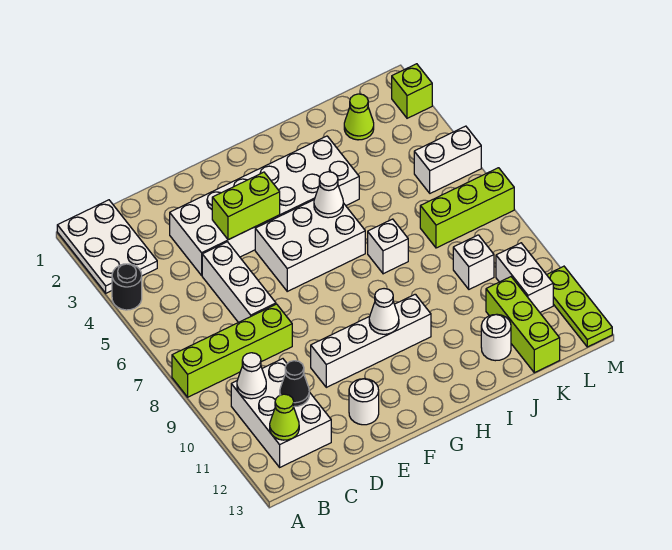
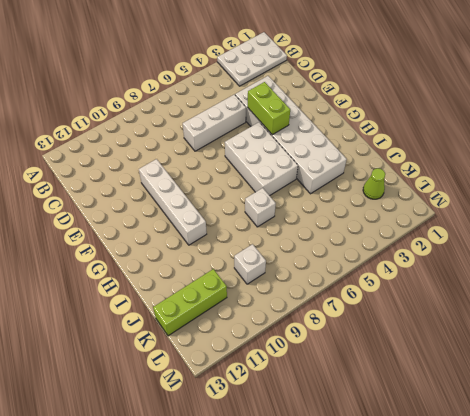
none -> black round brick A4 level 1
none -> lime brick A8:D8 level 1
none -> white brick B10:C12 level 1

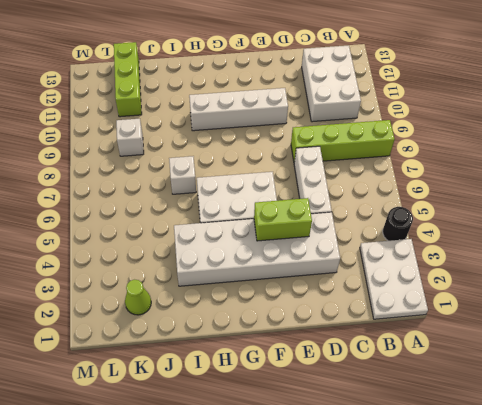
none -> white round brick E12 level 1
none -> white round brick J12 level 1
none -> lime brick K7:M7 level 1

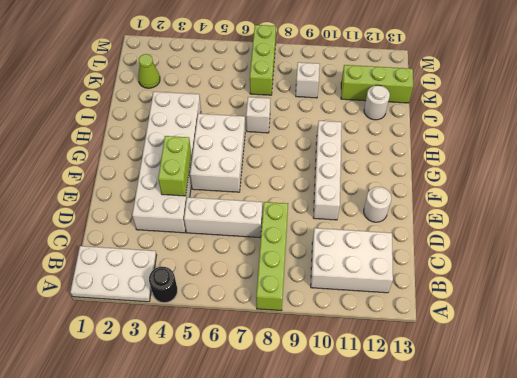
none -> white brick L5:M5 level 1
none -> white brick L10:L11 level 1
none -> lime brick M2 level 1

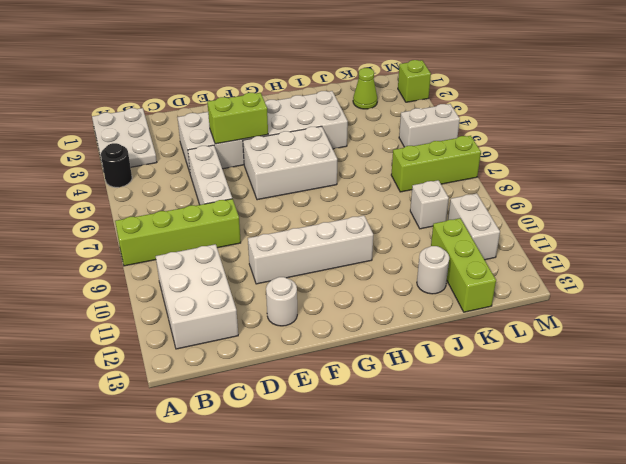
none -> white brick I7 level 1
none -> lime plate M11:M13 level 1
none -> white cone B10 level 2

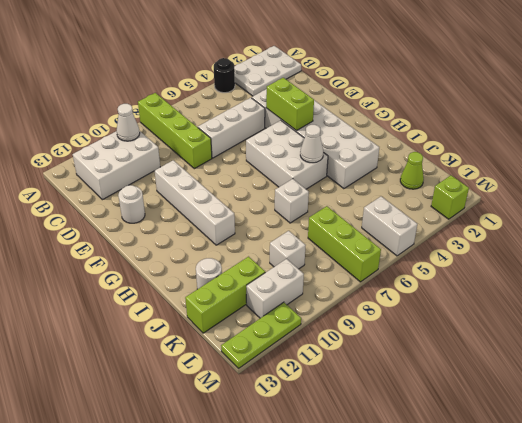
none -> lime cone B12 level 2
none -> black cone C11 level 2
none -> white cone G10 level 2

